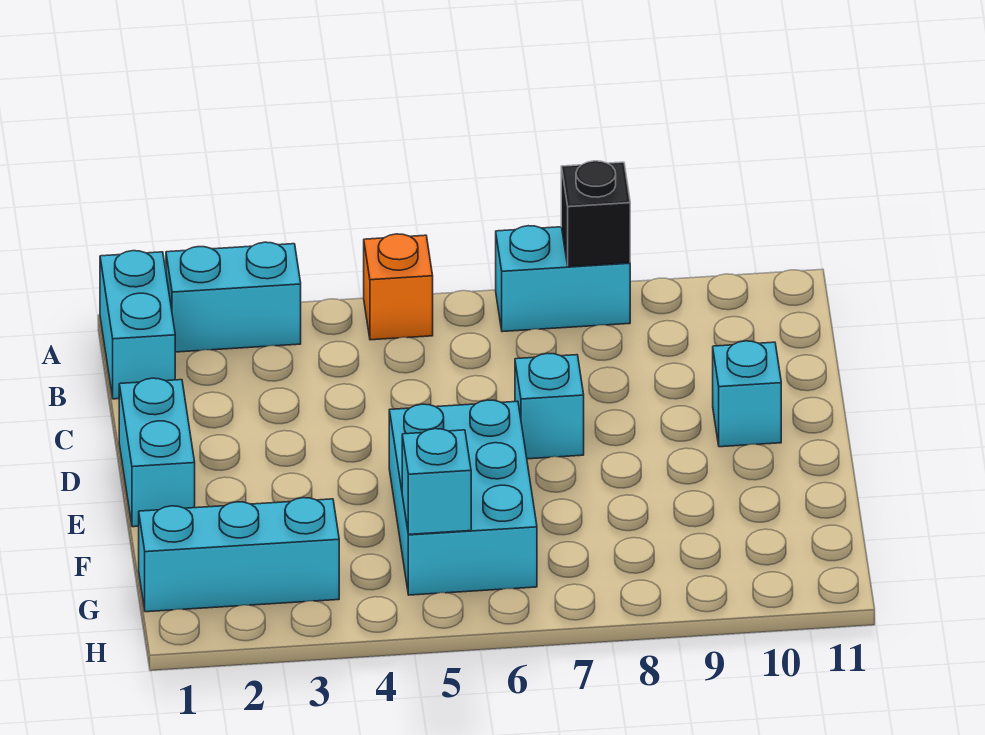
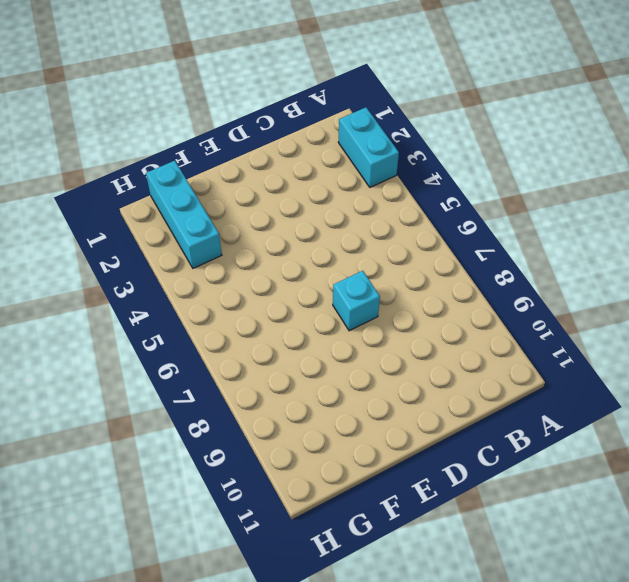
none -> cyan brick A1:B1 level 1
none -> orange brick A5 level 1

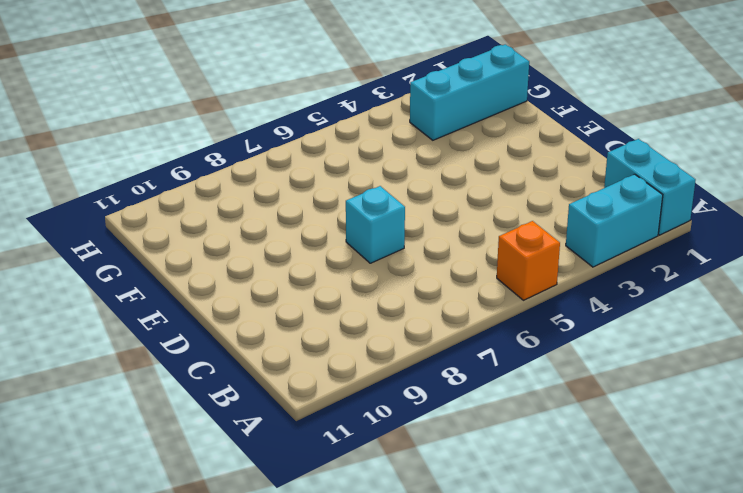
none -> cyan brick A7:A8 level 1
none -> cyan brick D1:E1 level 1

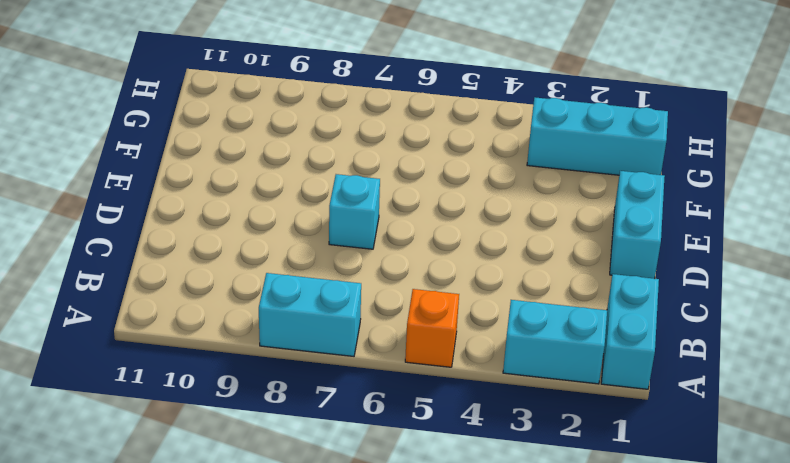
none -> cyan brick D10 level 1
none -> cyan brick E5:G6 level 1

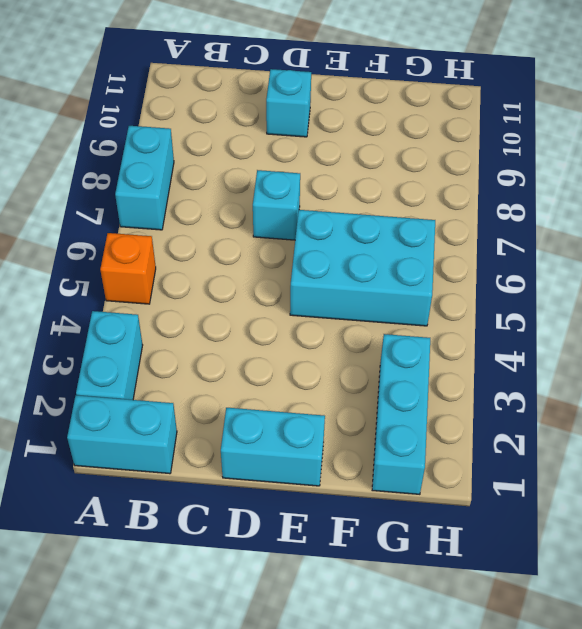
none -> black brick A8 level 2
none -> cyan brick G5 level 2

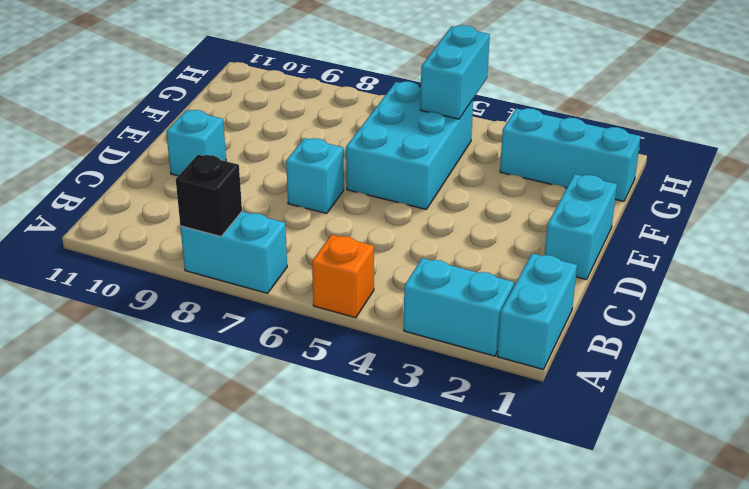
cyan brick G5:H5 level 2 -> cyan brick G5 level 2

